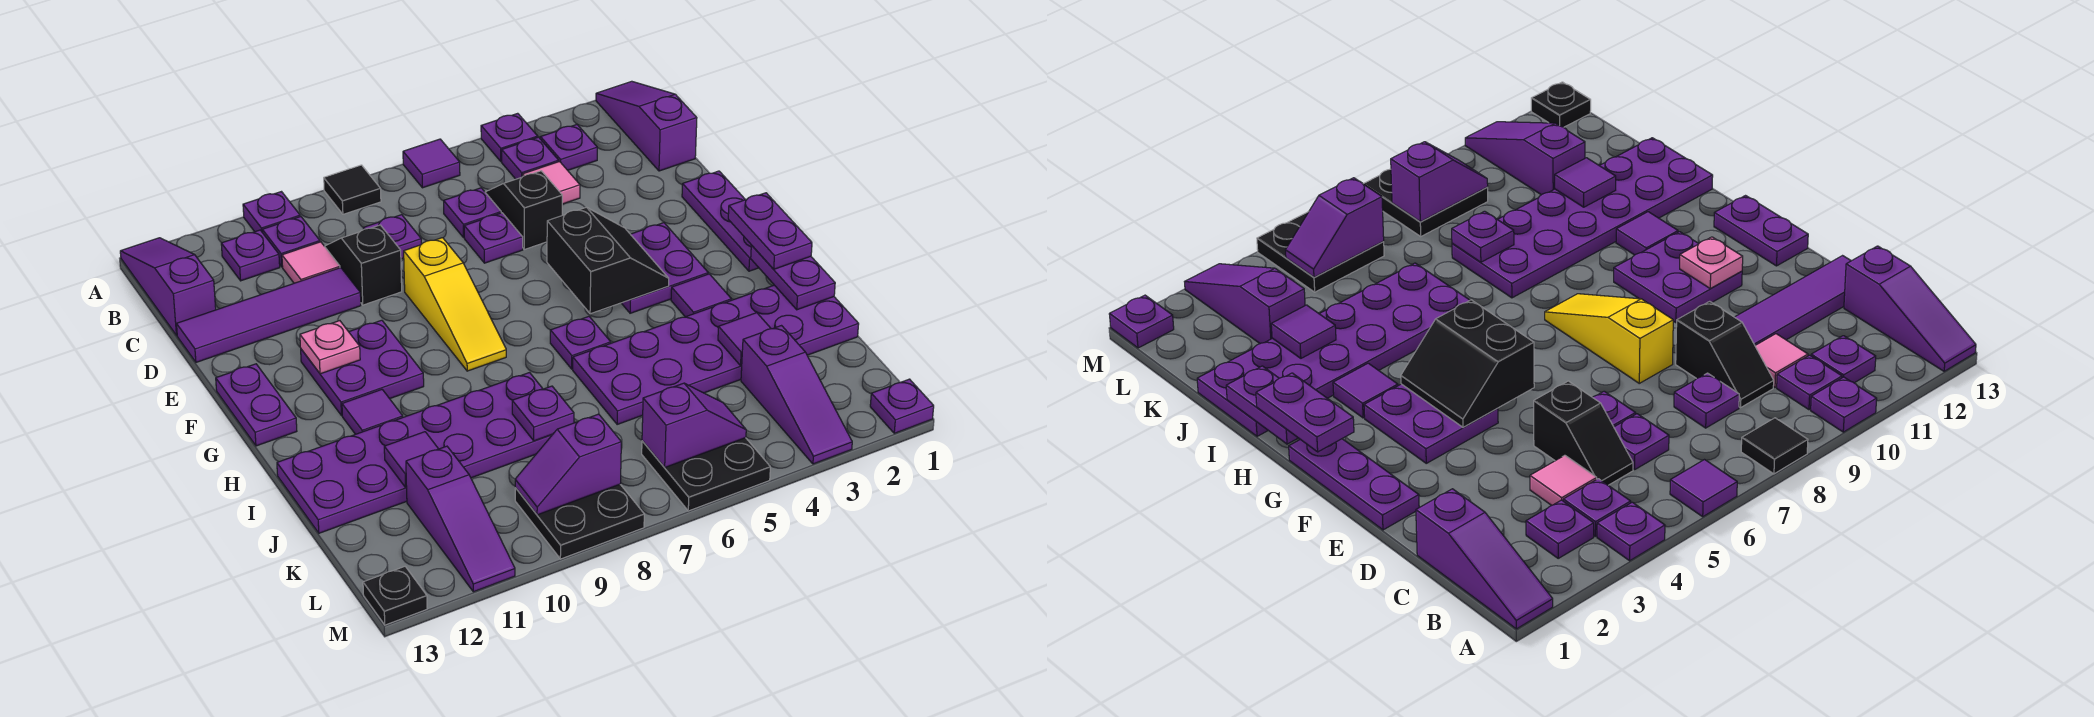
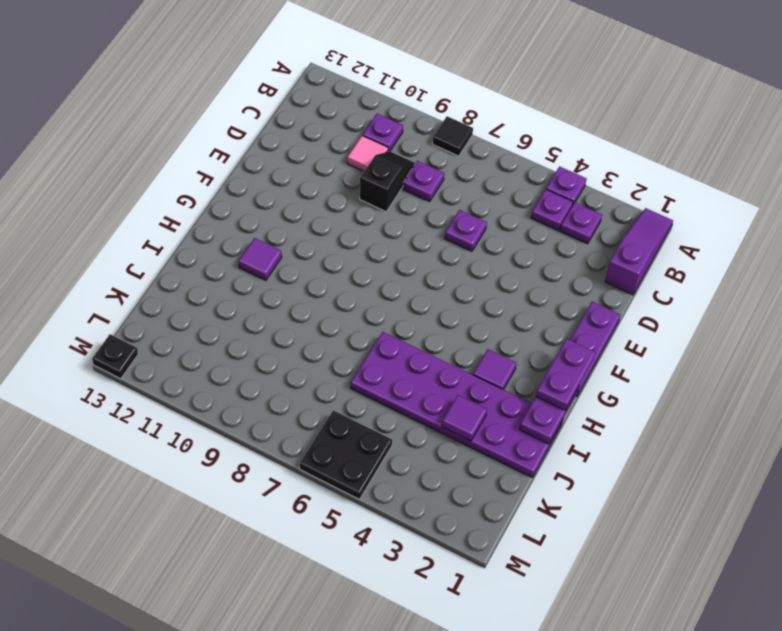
none -> purple tile A6 level 1
none -> purple plate A10 level 1
none -> purple slope A13:C13 level 1 top C
none -> purple plate B11 level 1

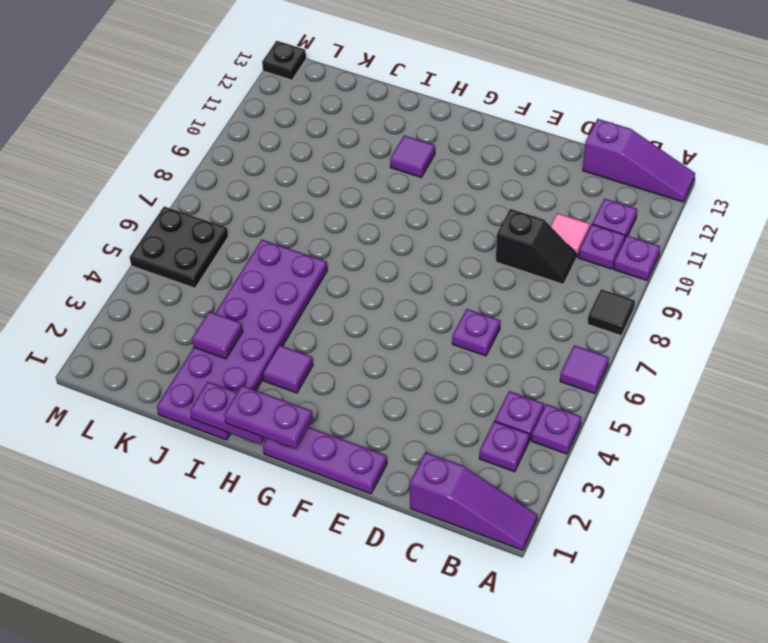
none -> pink tile C4 level 1
none -> black slope C5:D5 level 1 top D
none -> purple plate C6 level 1
none -> purple plate C8 level 1

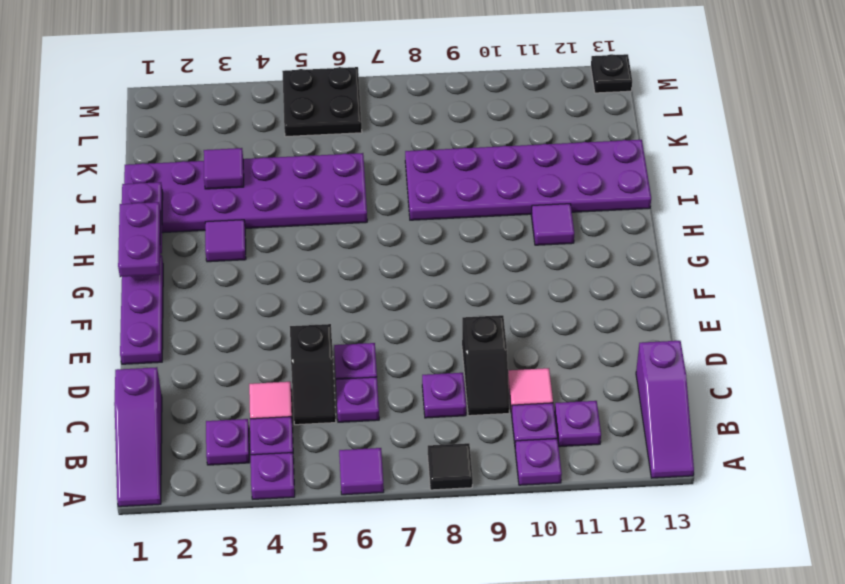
none -> purple tile D10:D13 level 1
none -> yellow slope E8:G8 level 1 top E
none -> purple plate F3:G4 level 1
none -> purple plate F10:G11 level 1

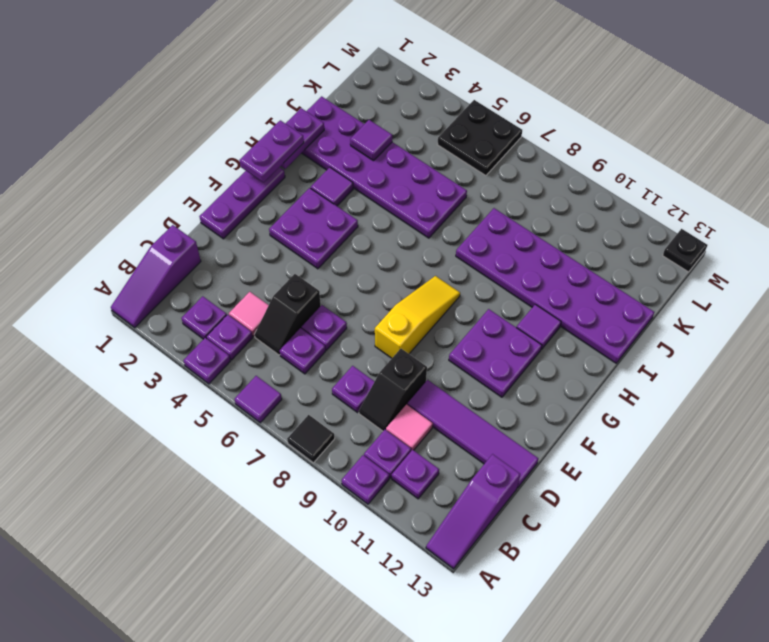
none -> purple plate F13:G13 level 1
none -> purple plate H6 level 1
none -> purple slope K3:M3 level 1 top K
none -> purple slope K11:M11 level 1 top K

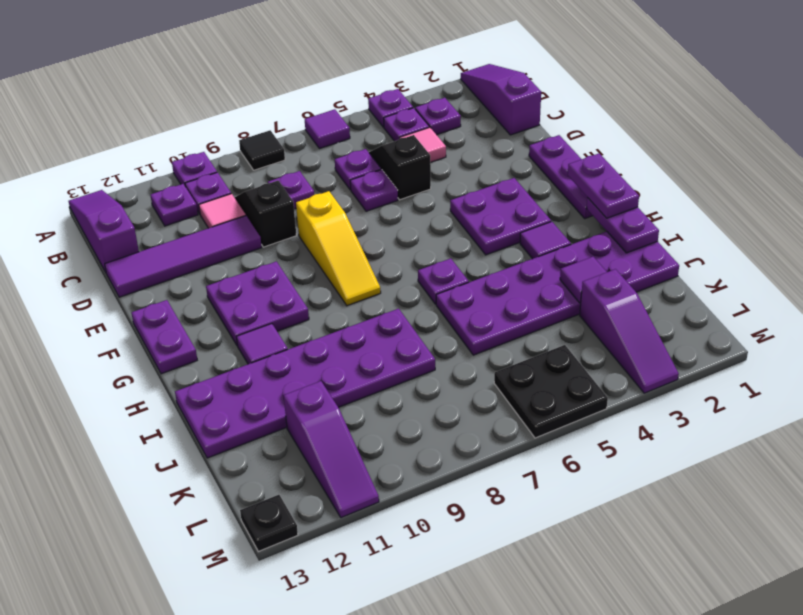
none -> black plate L8:M9 level 1
none -> purple plate M1 level 1
none -> black slope F4:G5 level 2 top 5
none -> pink plate F11 level 2

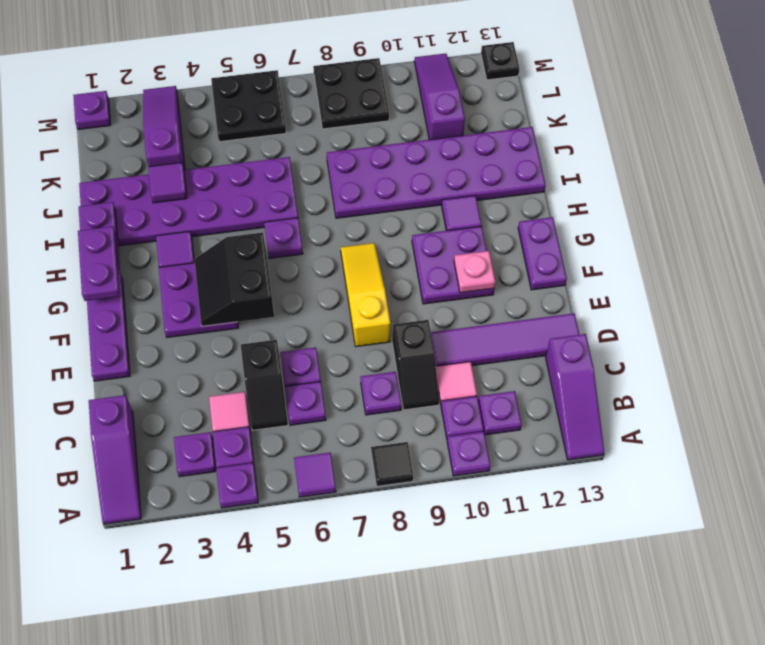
none -> purple plate J8 level 2
none -> purple tile J11 level 2
none -> purple slope L5:L6 level 2 top 6
none -> purple slope L8:L9 level 2 top 8

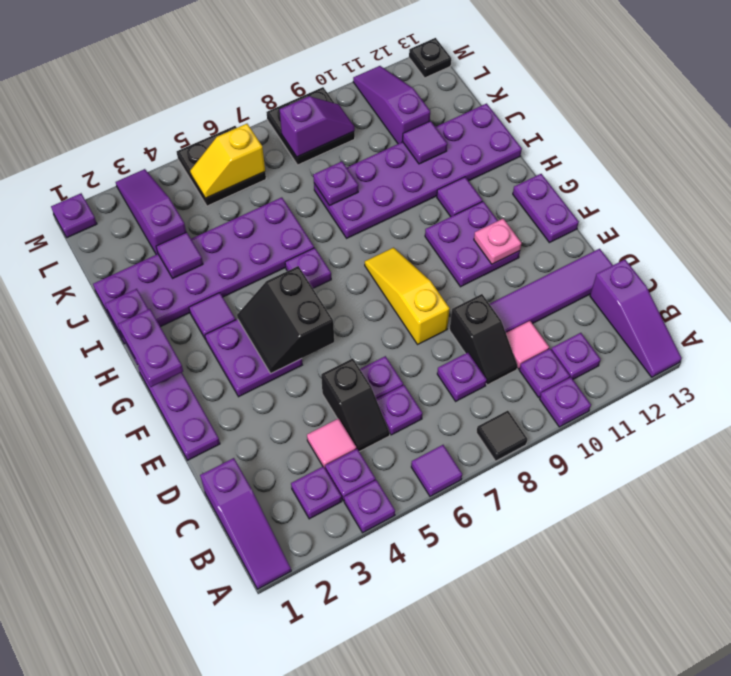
yellow slope L5:L6 level 2 top 6 -> purple slope L5:L6 level 2 top 6

